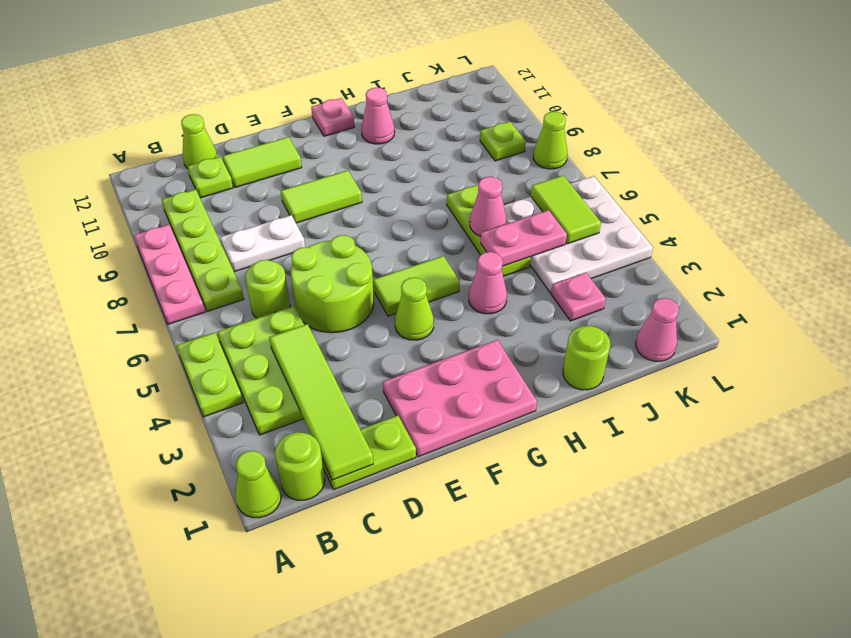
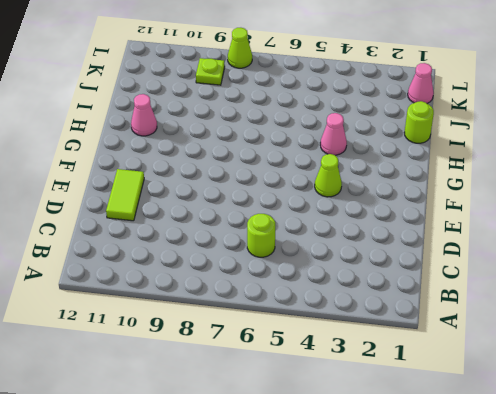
none -> lime cone A1 level 1
none -> lime plate A4:A5 level 1
none -> pink plate A7:A9 level 1
none -> lime round brick B1 level 1

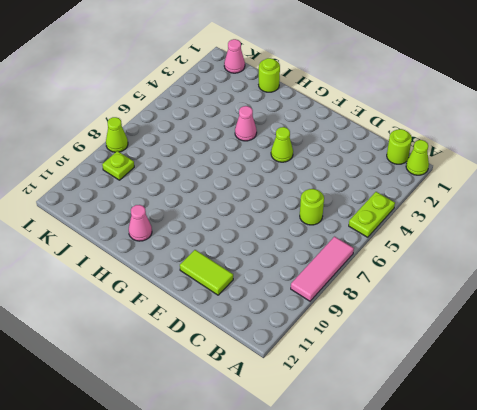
pink tile A7:A9 level 1 -> pink plate A7:A9 level 1
none -> lime plate B3:C5 level 1
none -> lime plate B7:B10 level 1
none -> lime plate C1:D1 level 1
none -> white plate C8:D8 level 1

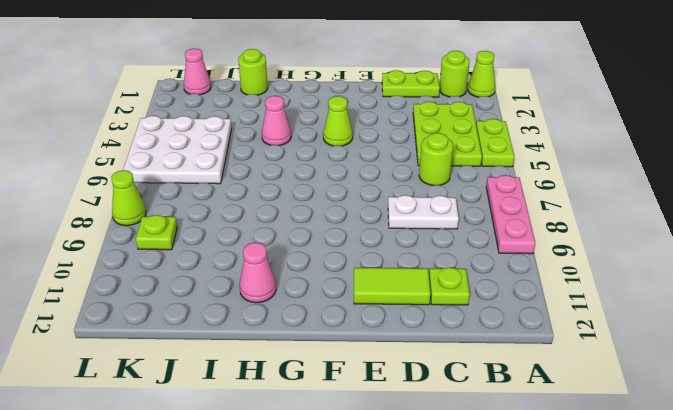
none -> lime plate B7:B10 level 1
none -> lime cone C12 level 1
none -> lime round brick D5:E6 level 1
none -> pink plate E1:G2 level 1

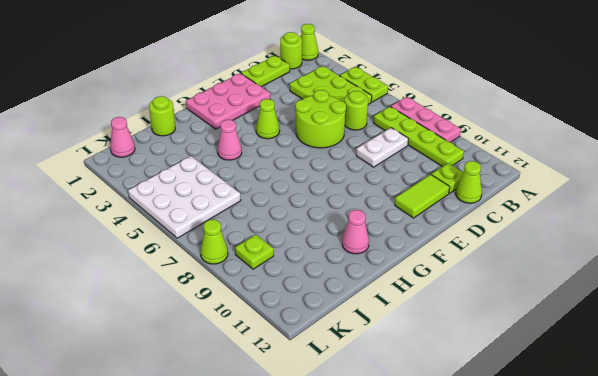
none -> lime tile E9:F9 level 1
none -> lime tile F5:G5 level 1
none -> pink plate G12 level 1
none -> lime plate I5:I7 level 1

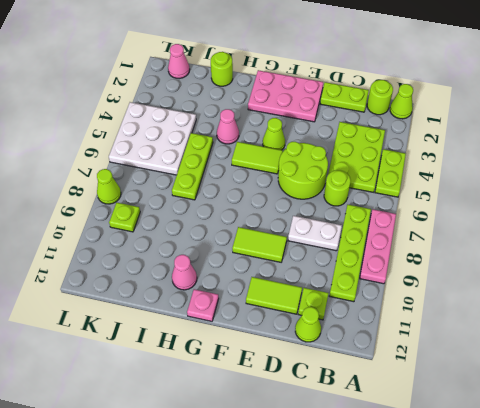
none -> pink plate J3 level 1
none -> lime tile C1:C4 level 2
none -> pink plate I5:J5 level 2
none -> pink cone I6 level 2

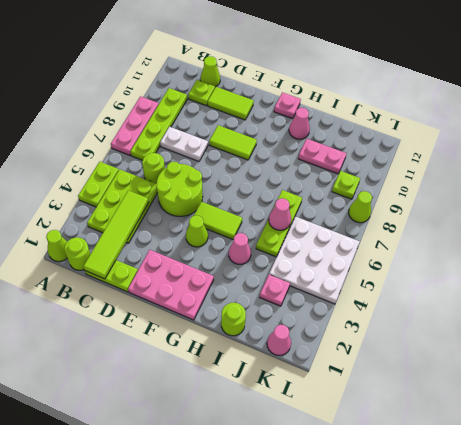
pink plate I10:J10 level 1 -> pink plate I5:J5 level 2
none -> lime tile K5:K6 level 2

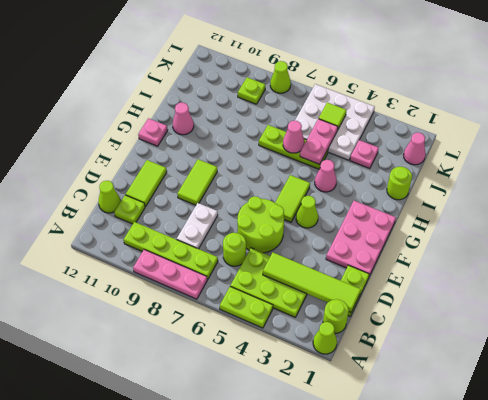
lime tile K5 level 2 -> lime tile K5:K6 level 2

